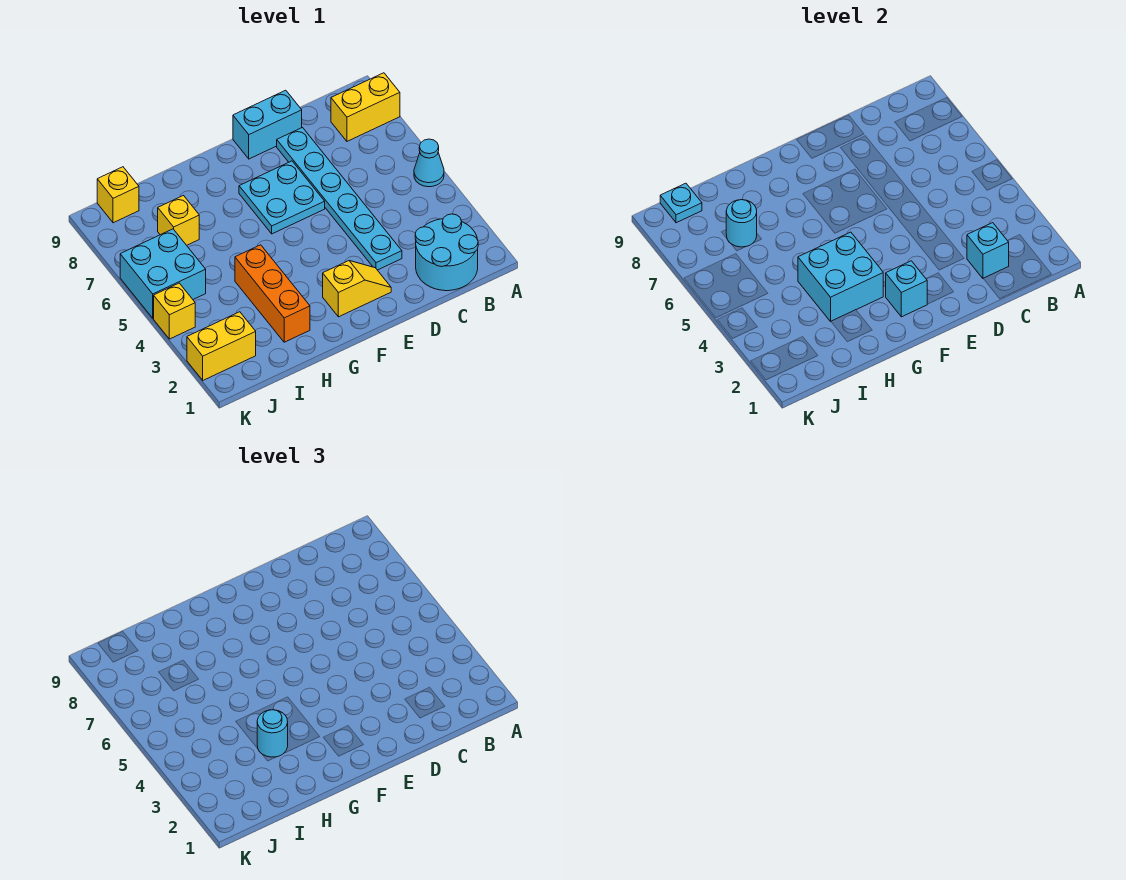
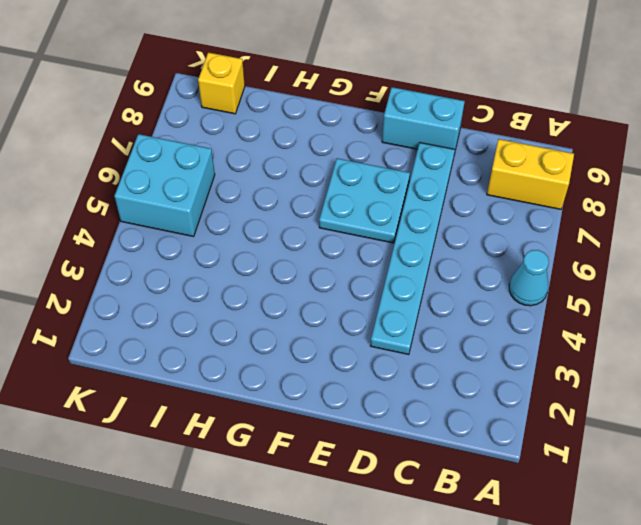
none -> cyan round brick B1:C2 level 1
none -> yellow slope E2:F2 level 1 top F
none -> orange brick H2:H4 level 1

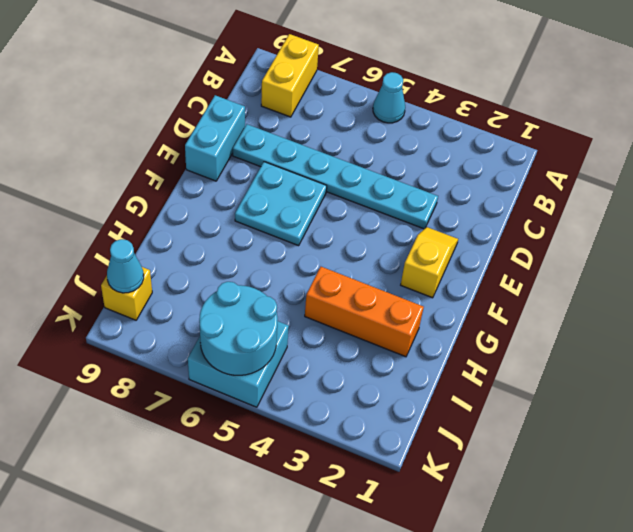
cyan round brick J5:K6 level 2 -> cyan round brick B1:C2 level 1
cyan cone J9 level 2 -> cyan plate J9 level 2
none -> yellow brick I7 level 1
none -> yellow brick J2:K2 level 1
none -> yellow brick K4 level 1

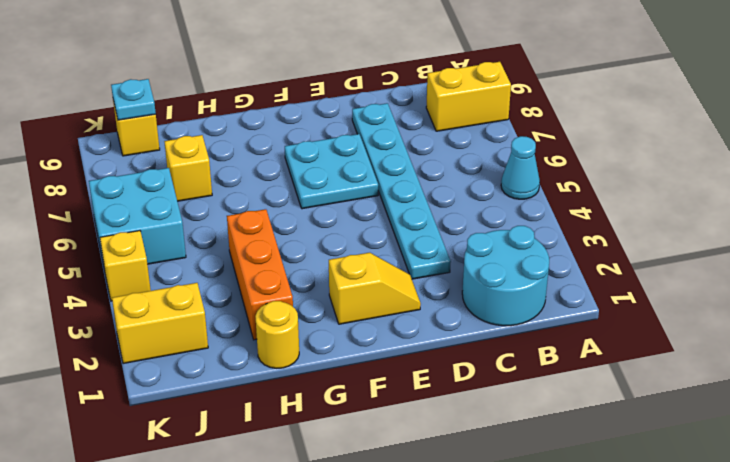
yellow round brick H1 level 1 -> none
none -> cyan brick D9:E9 level 1
none -> cyan brick C2 level 2
none -> cyan brick F2 level 2

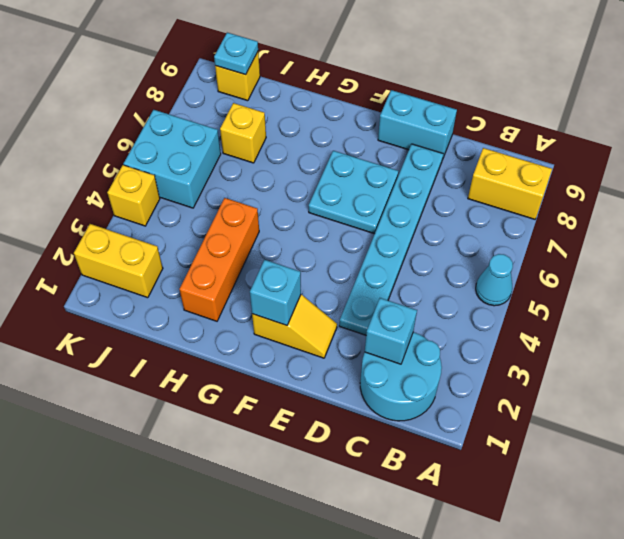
none -> cyan brick G3:H4 level 2
none -> cyan round brick I7 level 2
none -> cyan round brick H3 level 3

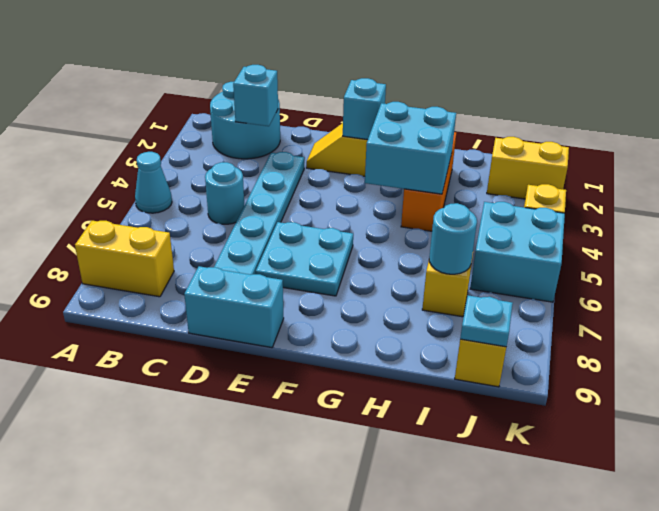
cyan round brick C5 level 1 -> cyan round brick H3 level 3

